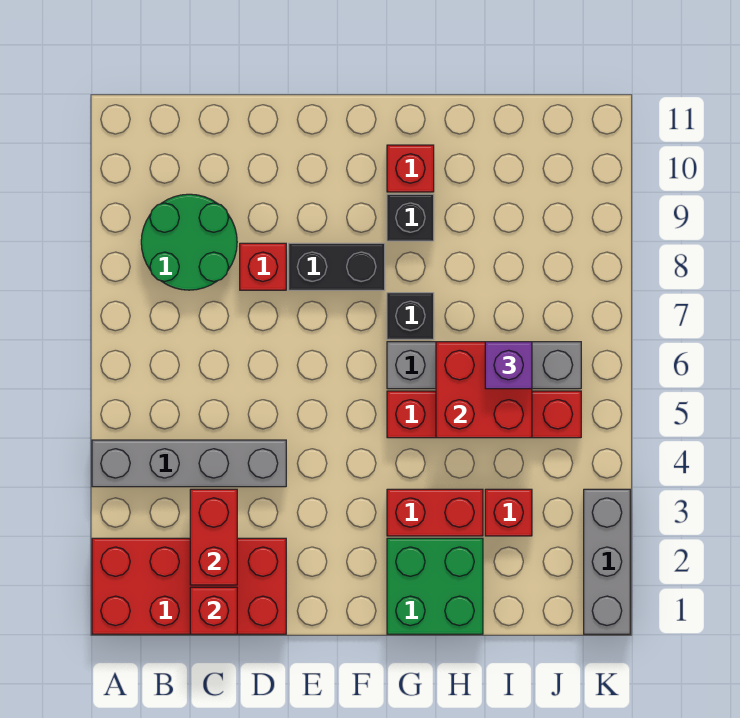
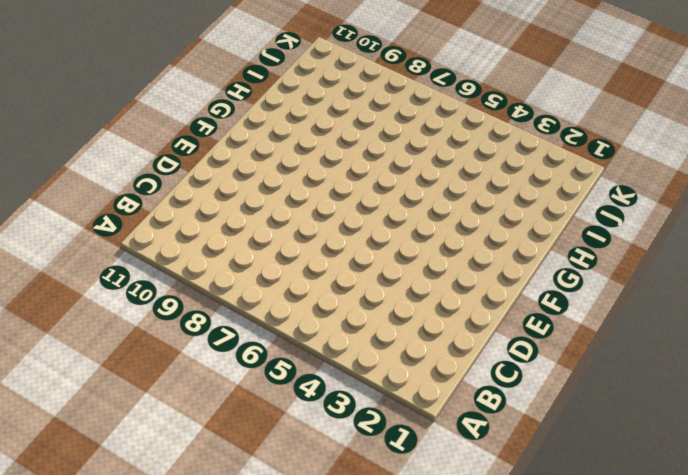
none -> red brick A1:D2 level 1
none -> grey brick A4:D4 level 1
none -> green round brick B8:C9 level 1

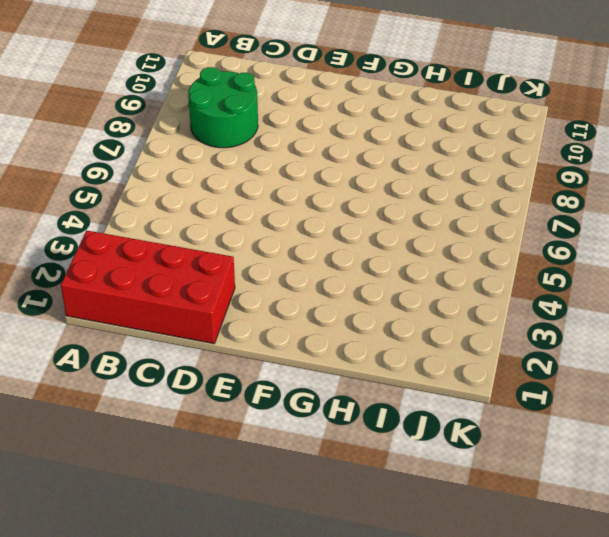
none -> grey brick A4:D4 level 1
none -> red brick D8 level 1
none -> black brick E8:F8 level 1

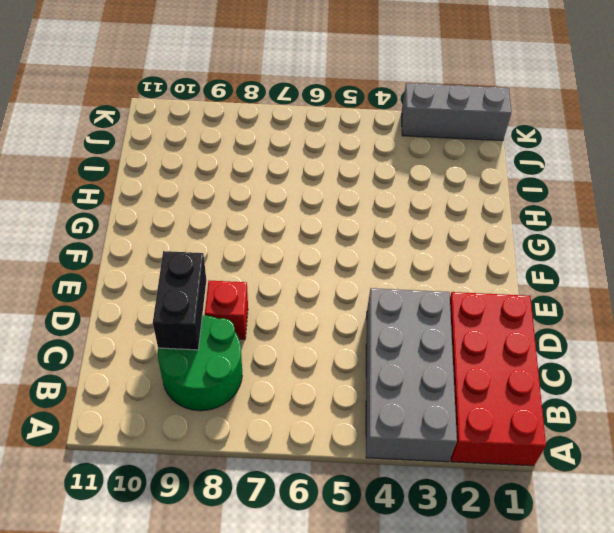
grey brick A3:D4 level 1 -> grey brick A4:D4 level 1
black brick C9:D9 level 2 -> black brick E8:F8 level 1
none -> green brick G1:H2 level 1
none -> red brick G3:H3 level 1
none -> red brick G5:J5 level 1

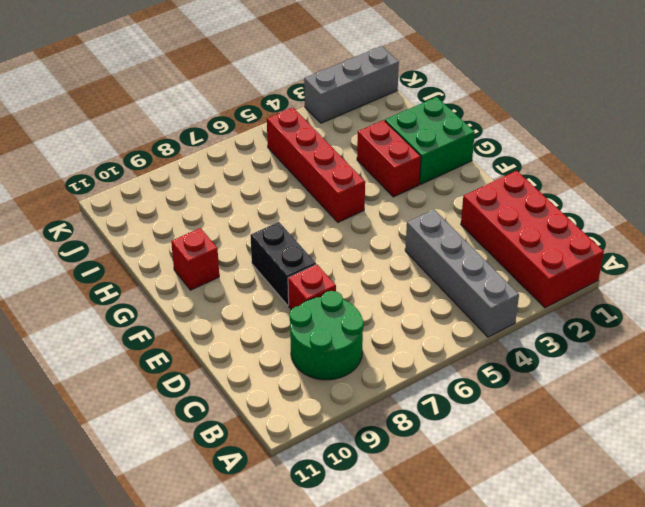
none -> grey brick G6:J6 level 1
none -> black brick G7 level 1
none -> black brick G9 level 1

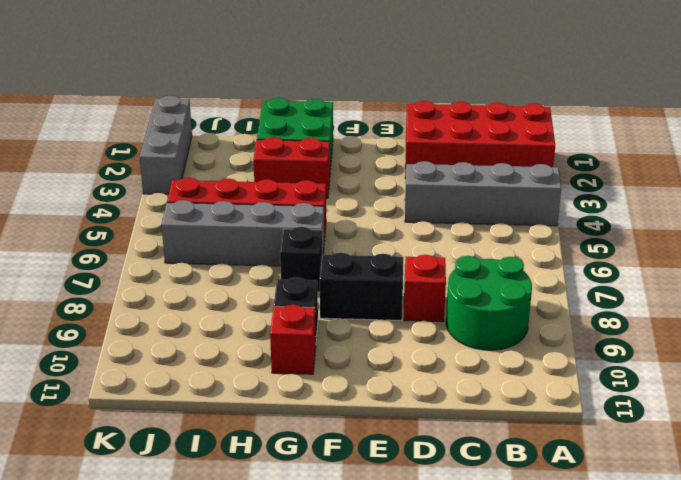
none -> red brick I3 level 1
none -> red brick C1 level 2
none -> red brick C2:C3 level 2

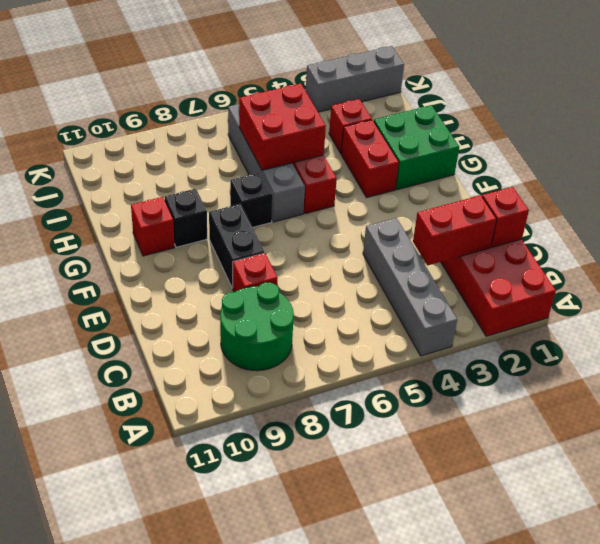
none -> purple brick I6 level 3

